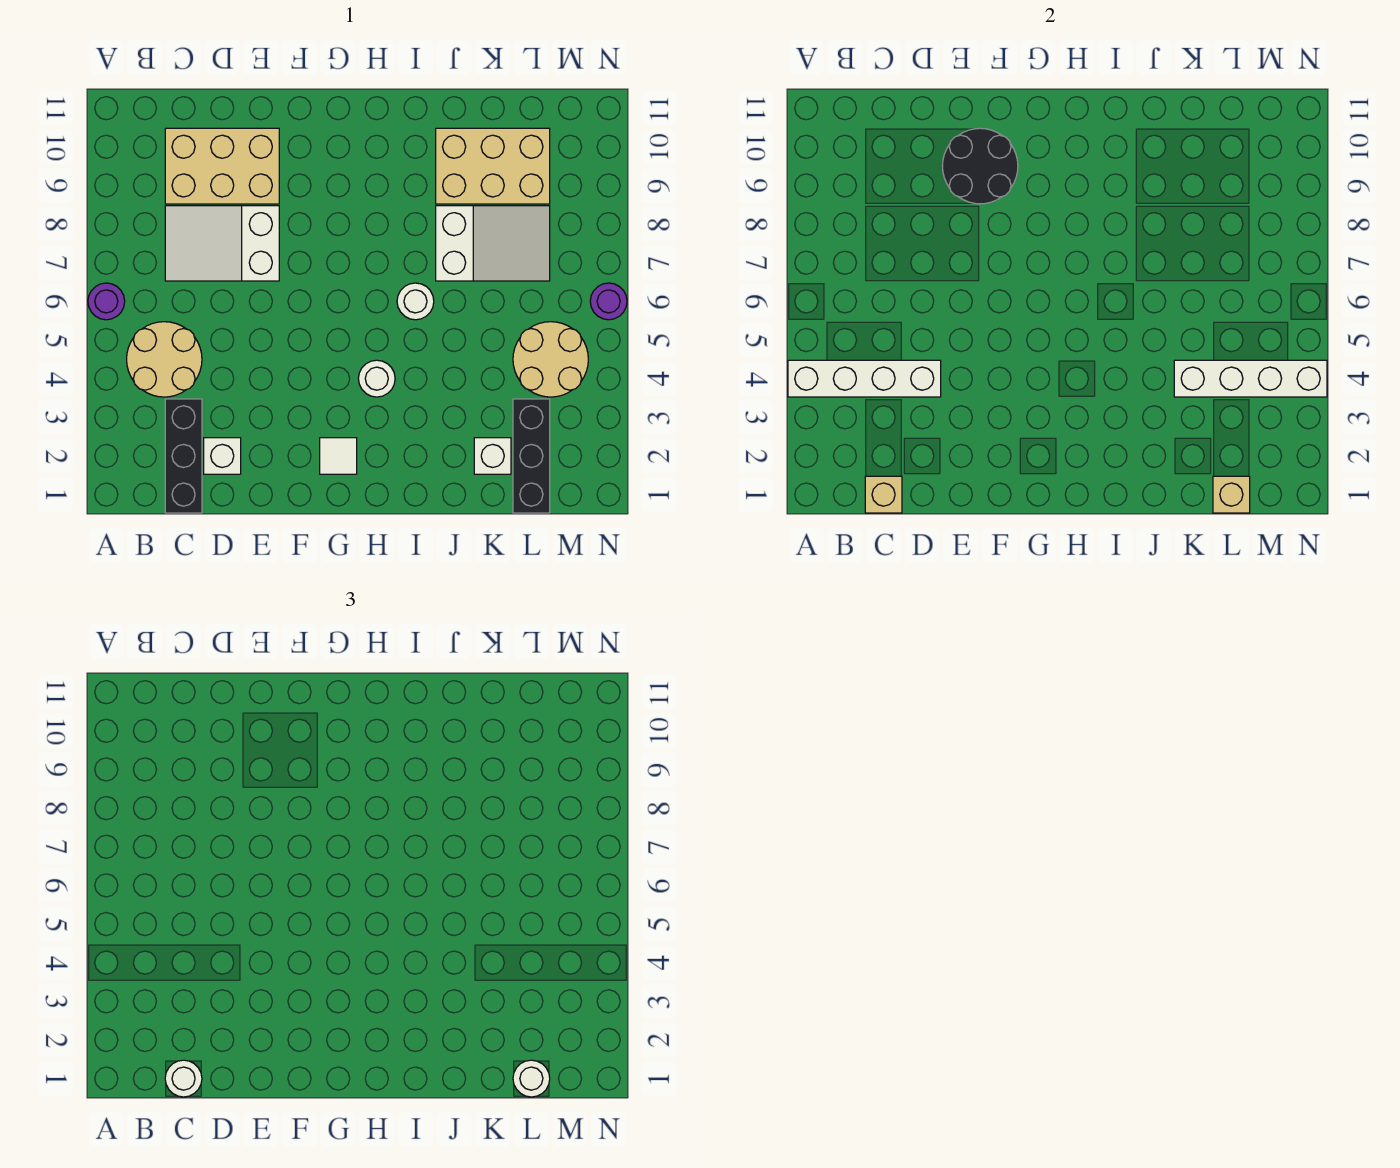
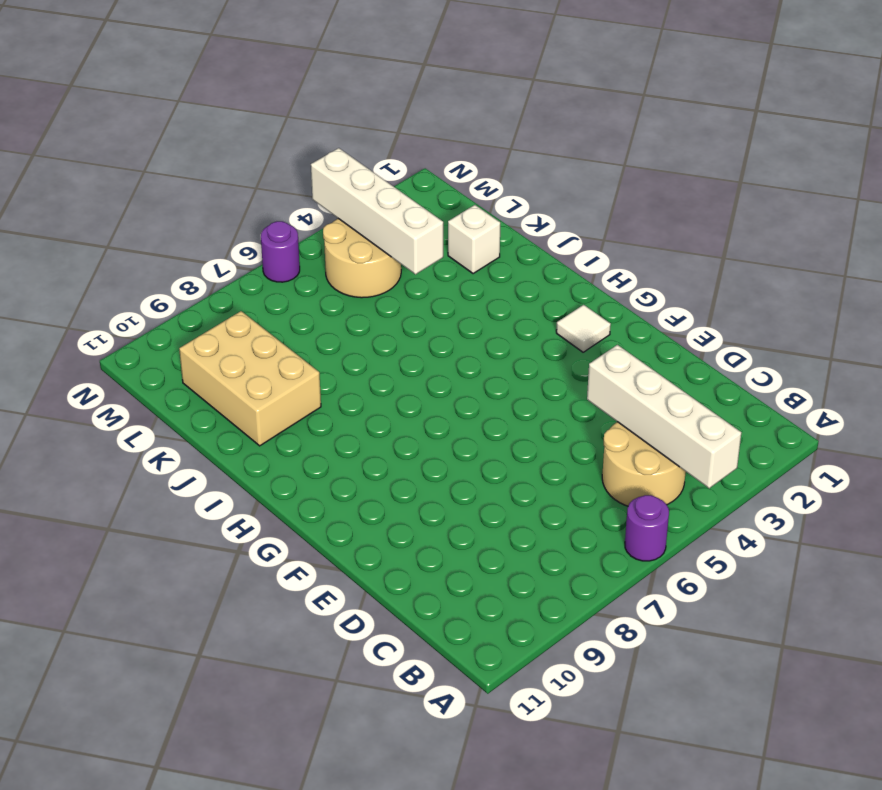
none -> black brick C1:C3 level 1
none -> white slope C7:E8 level 1 top E
none -> tan brick C9:E10 level 1

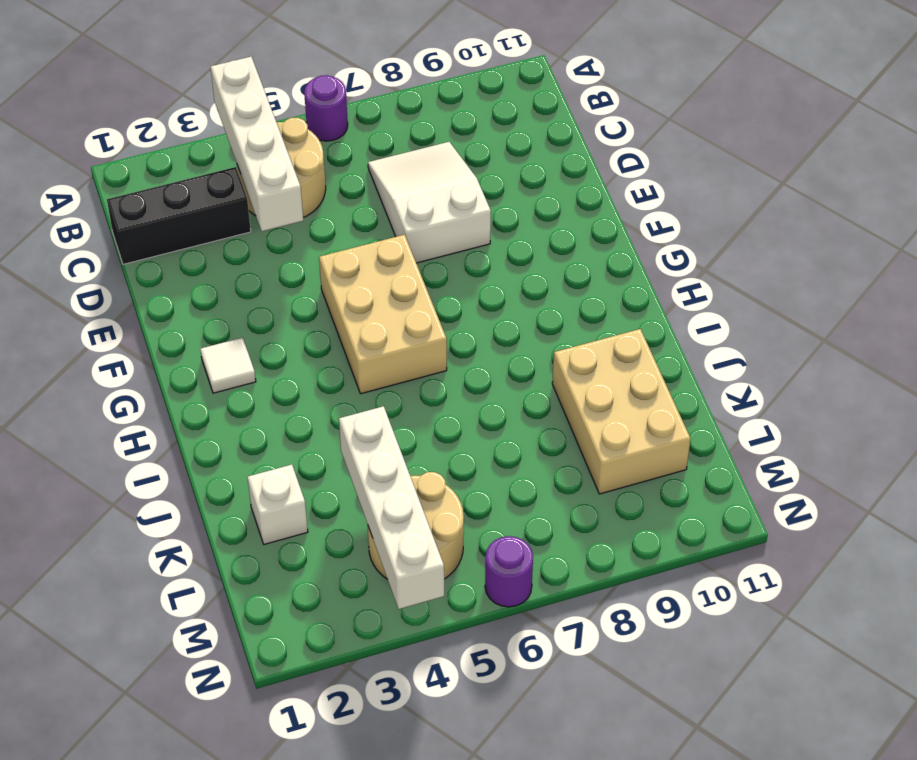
tan brick F5:H6 level 1 -> tan brick C9:E10 level 1
none -> white brick D2 level 1
none -> white round brick H4 level 1
none -> white round brick I6 level 1

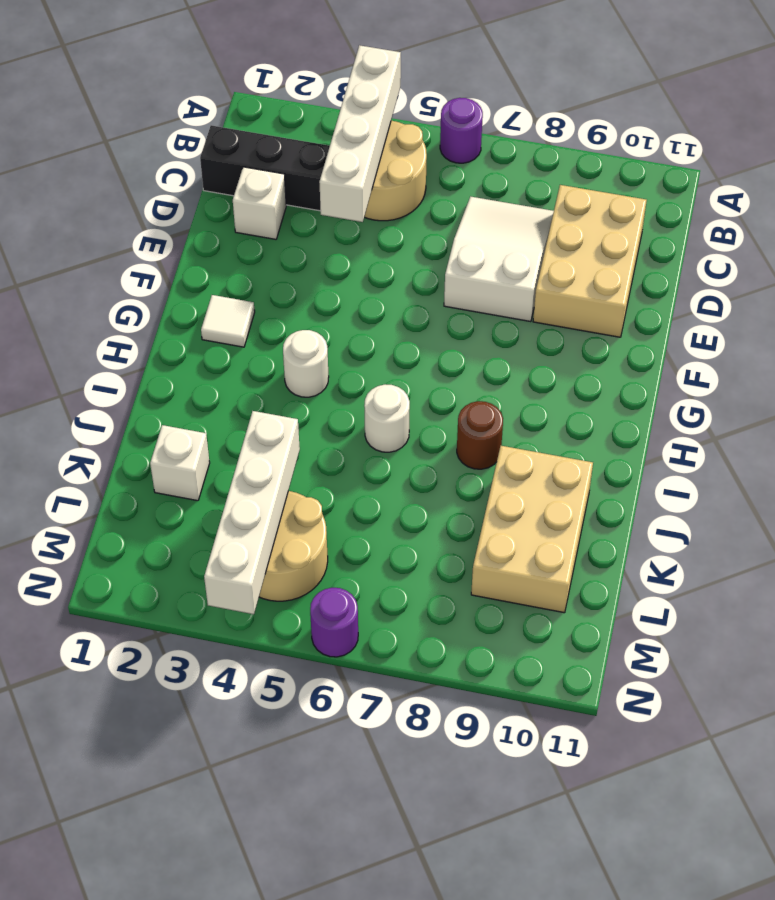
brown round brick I8 level 1 -> none
none -> white slope J7:L8 level 1 top J
none -> black brick L1:L3 level 1
none -> tan brick C1 level 2

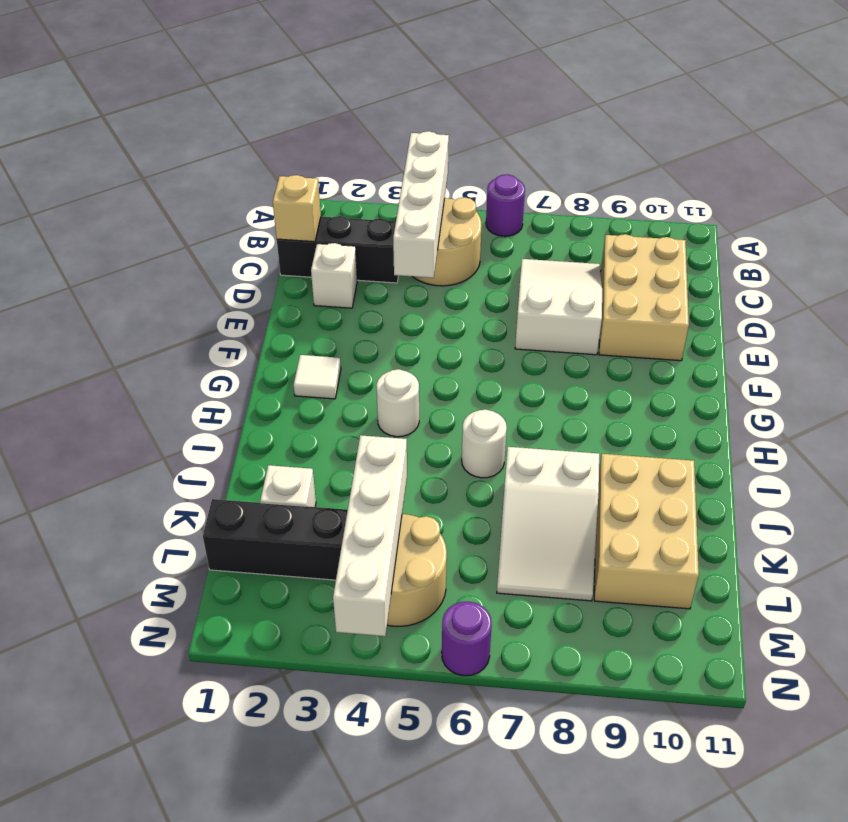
none -> black round brick E9:F10 level 2
none -> tan brick L1 level 2
none -> white round brick C1 level 3

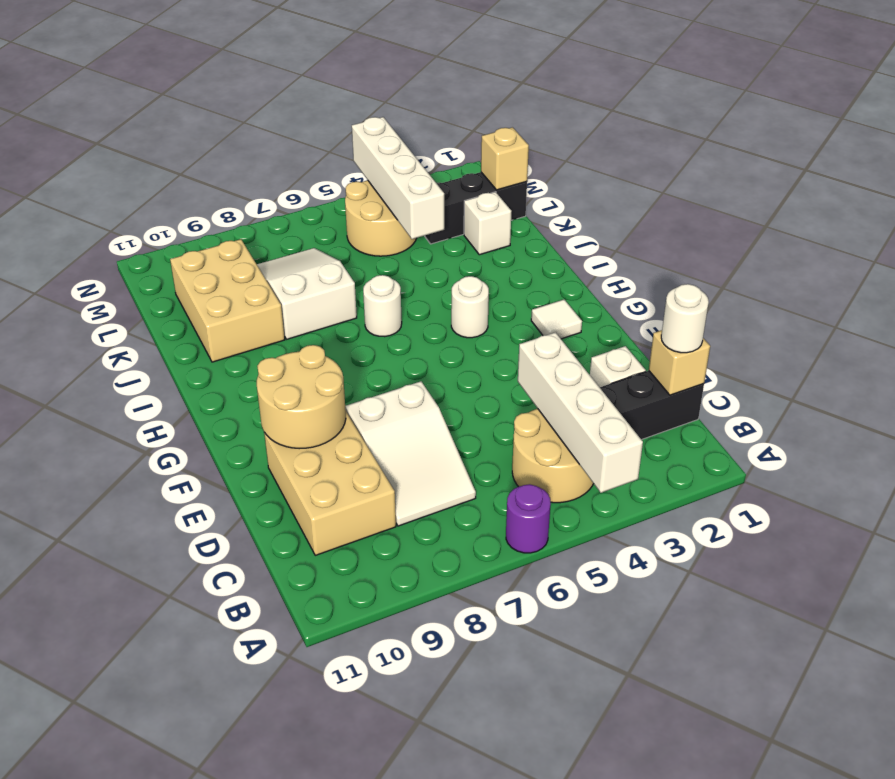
tan round brick E9:F10 level 2 -> black round brick E9:F10 level 2
none -> purple round brick N6 level 1
none -> white round brick L1 level 3

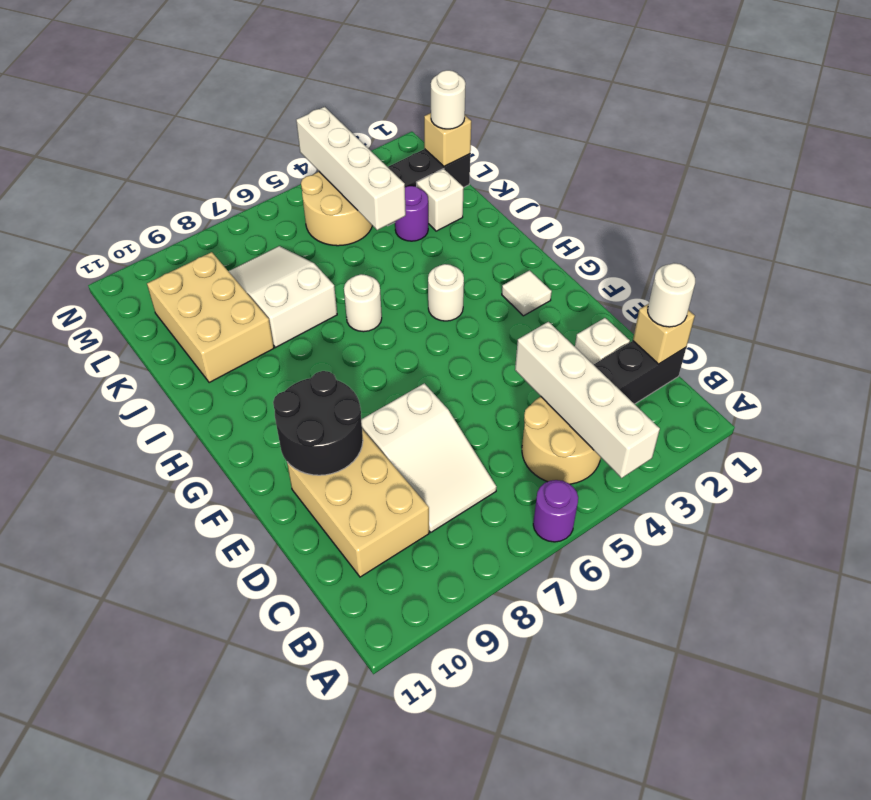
purple round brick K3 level 1 -> purple round brick N6 level 1

